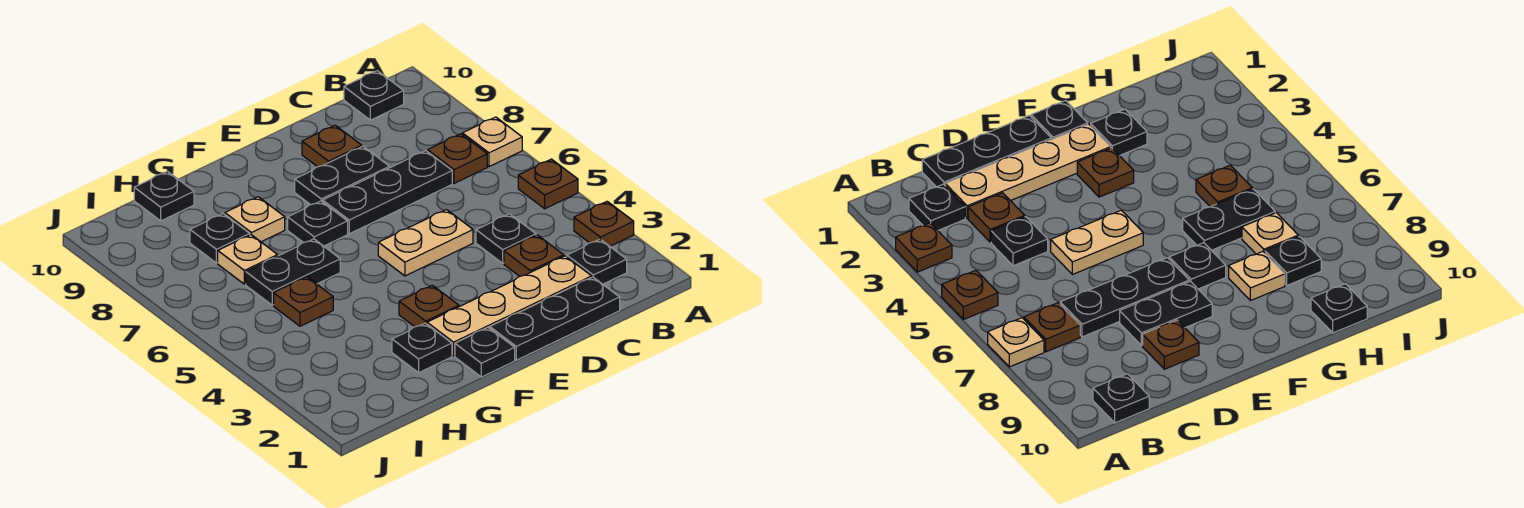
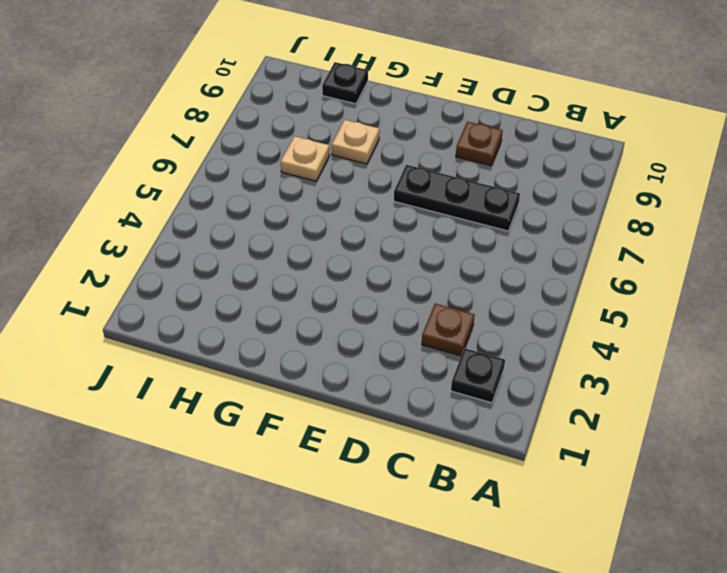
none -> brown plate A3 level 1
none -> brown plate A5 level 1
none -> tan plate A7 level 1

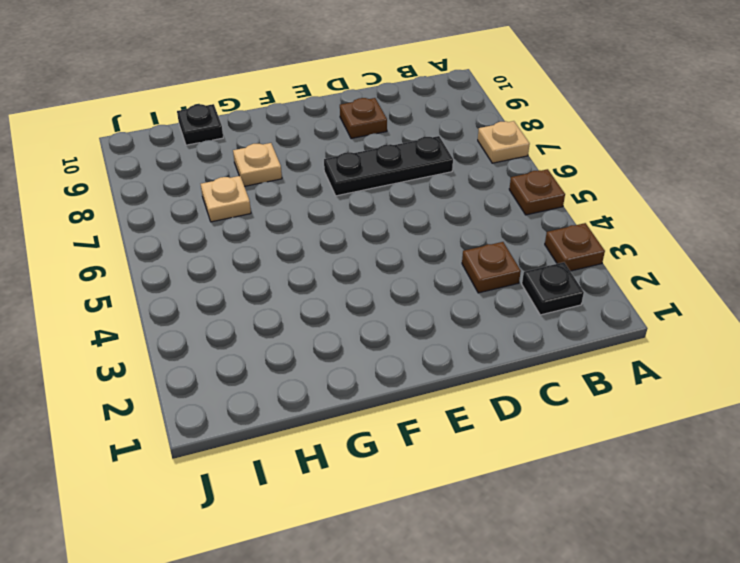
none -> brown plate B7 level 1
none -> black plate B10 level 1
none -> black plate C1:E1 level 1

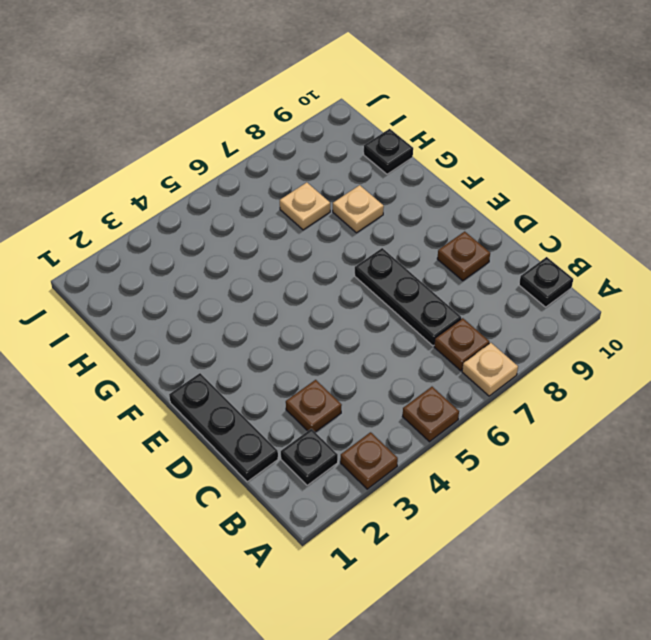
none -> tan plate C2:F2 level 1
none -> black plate C4 level 1
none -> tan plate D5:E5 level 1

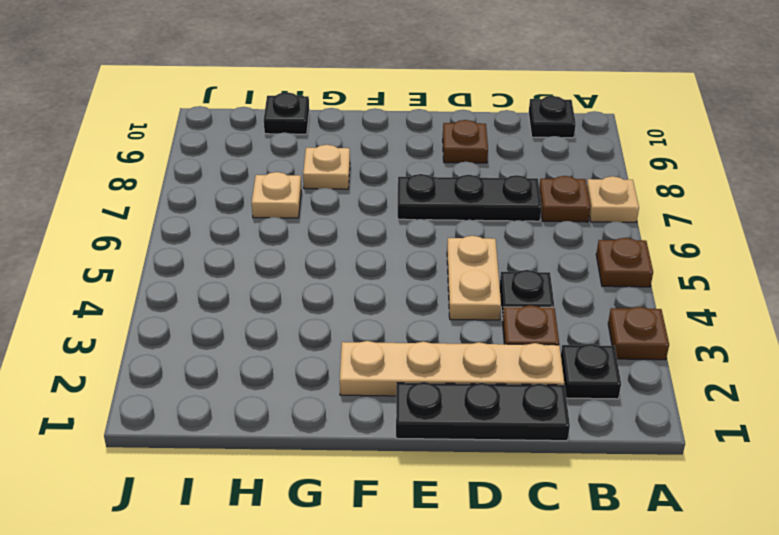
tan plate D4:D5 level 1 -> tan plate D5:E5 level 1
none -> black plate D8:E8 level 1
none -> black plate F1 level 1
none -> brown plate F3 level 1

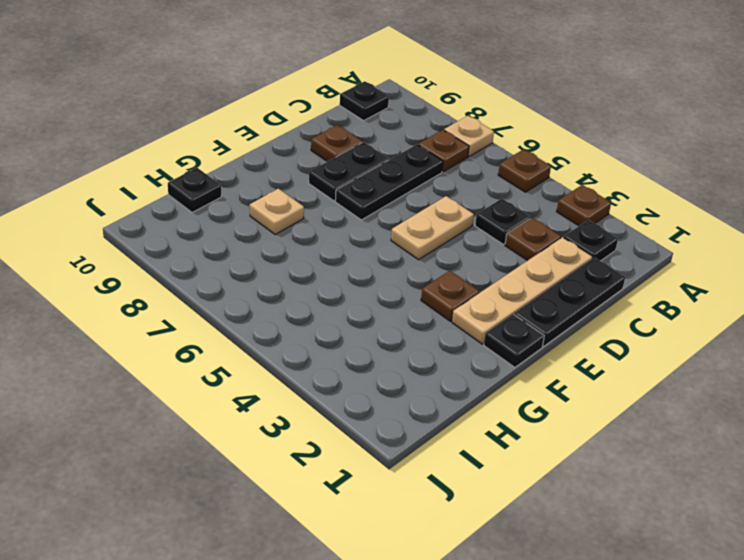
none -> black plate F7 level 1
none -> black plate G2 level 1
none -> black plate G6:H6 level 1

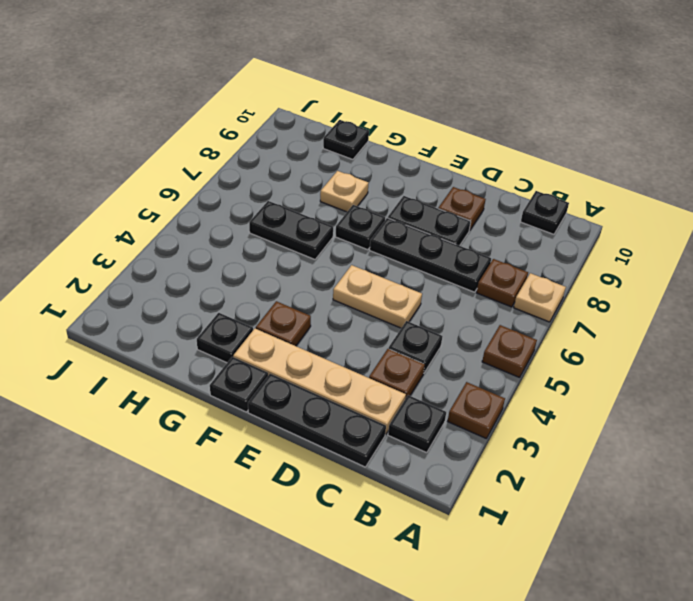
none -> brown plate H5 level 1
none -> tan plate H7 level 1
none -> black plate H8 level 1

